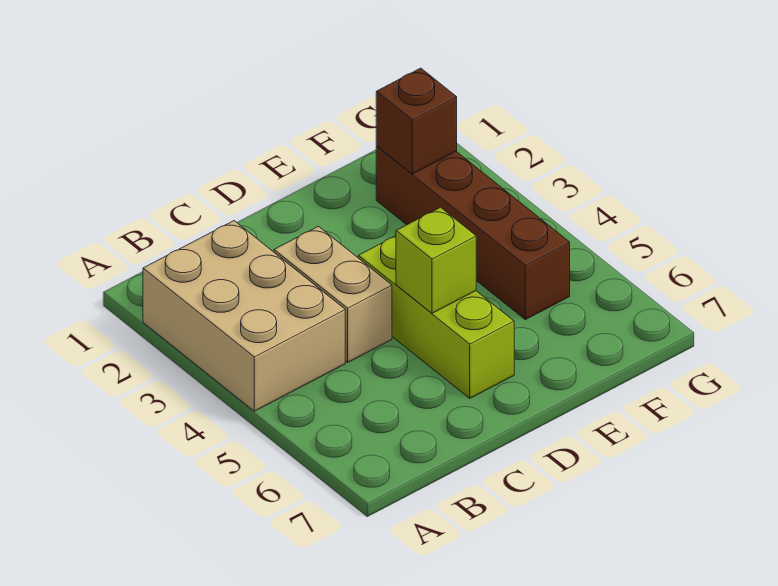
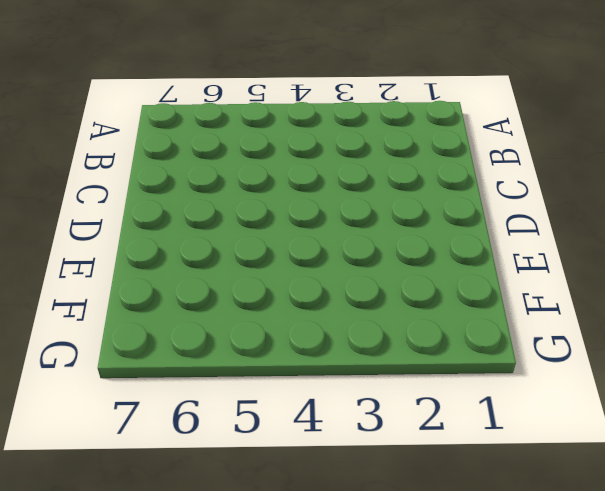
none -> tan brick A2:B4 level 1
none -> tan brick C3:C4 level 1

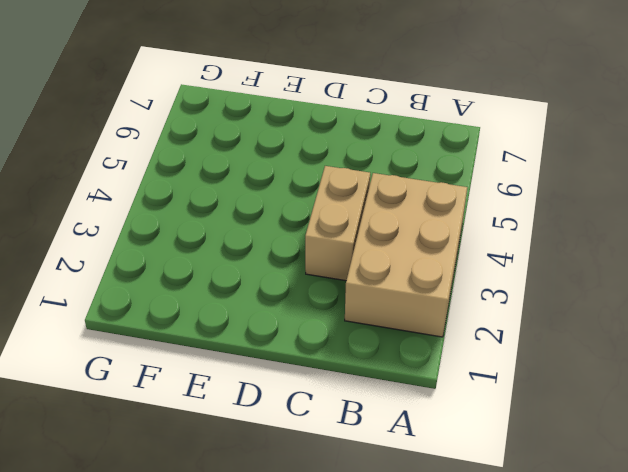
none -> lime brick D4:D6 level 1
none -> brown brick F2:F5 level 1

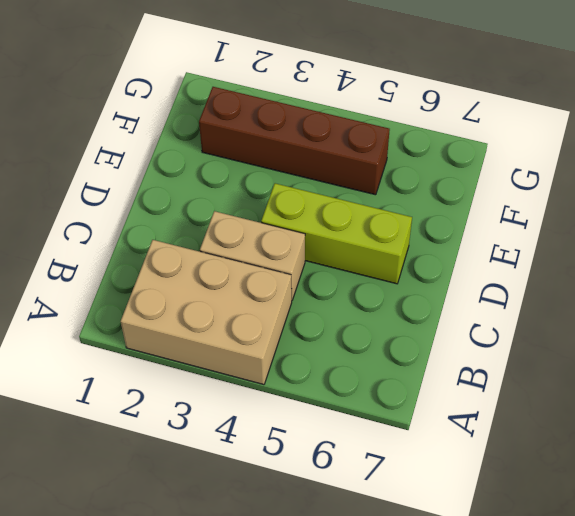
none -> lime brick D5 level 2
none -> brown brick F2 level 2

